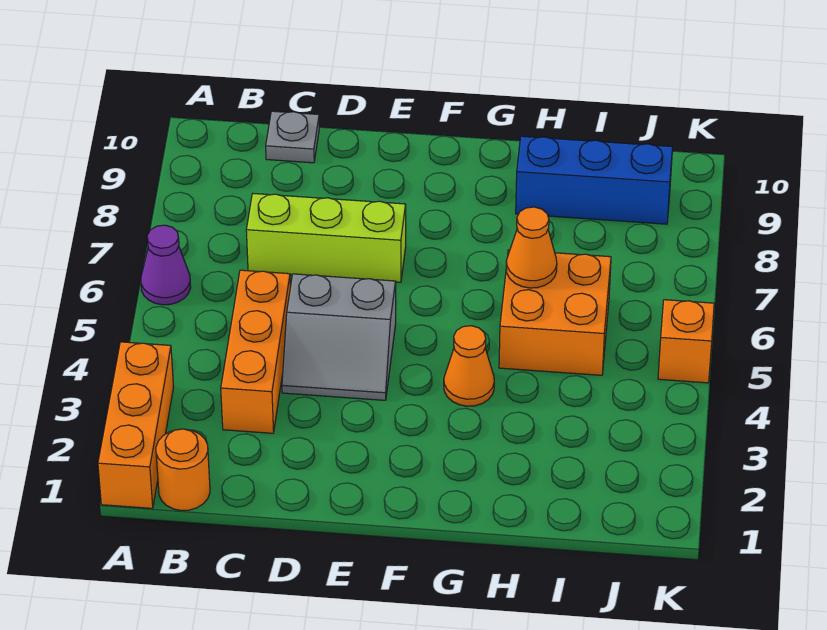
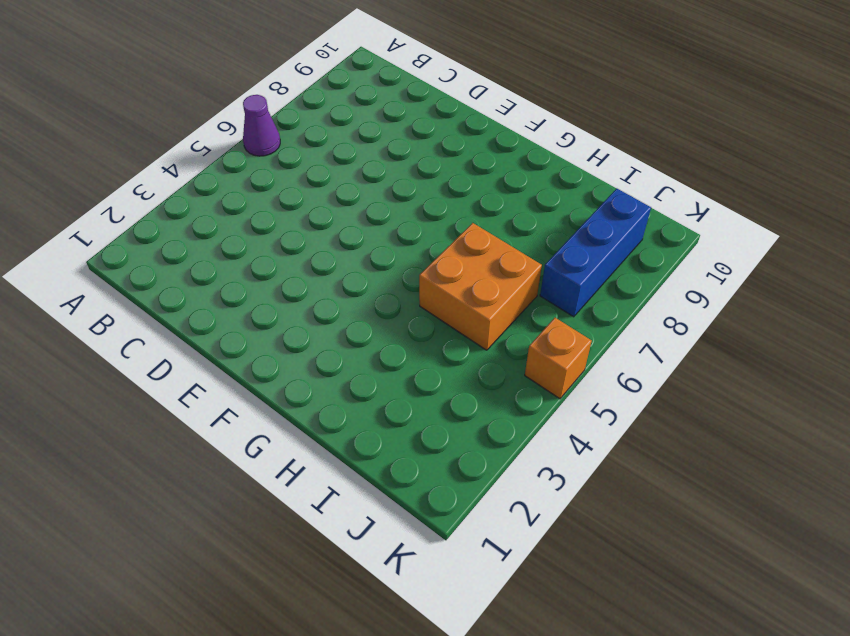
blue brick J7:J9 level 1 -> blue brick H9:J9 level 1
none -> orange brick A1:A3 level 1
none -> orange round brick B1 level 1
none -> orange brick C3:C5 level 1

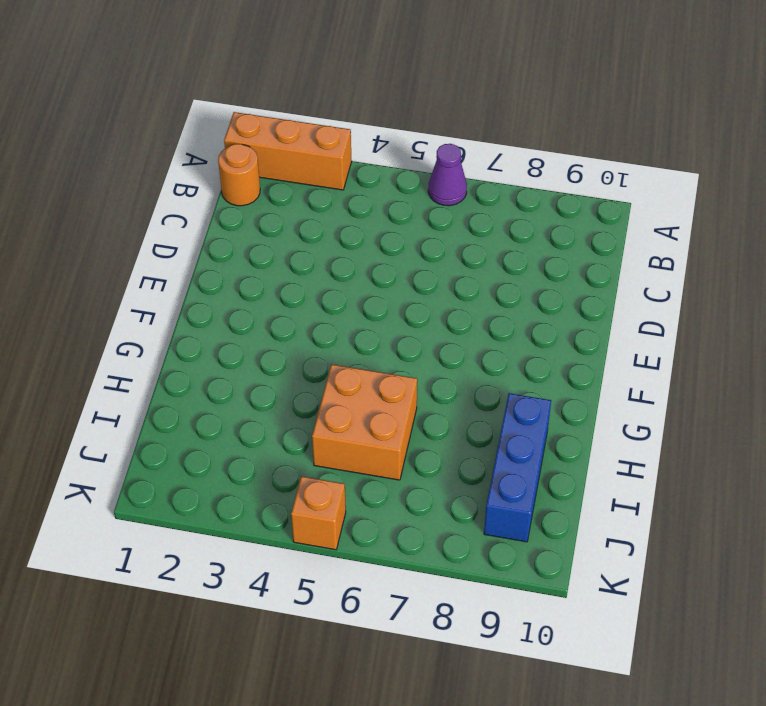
none -> orange brick C3:C5 level 1
none -> lime brick C7:E7 level 1
none -> grey plate C10 level 1

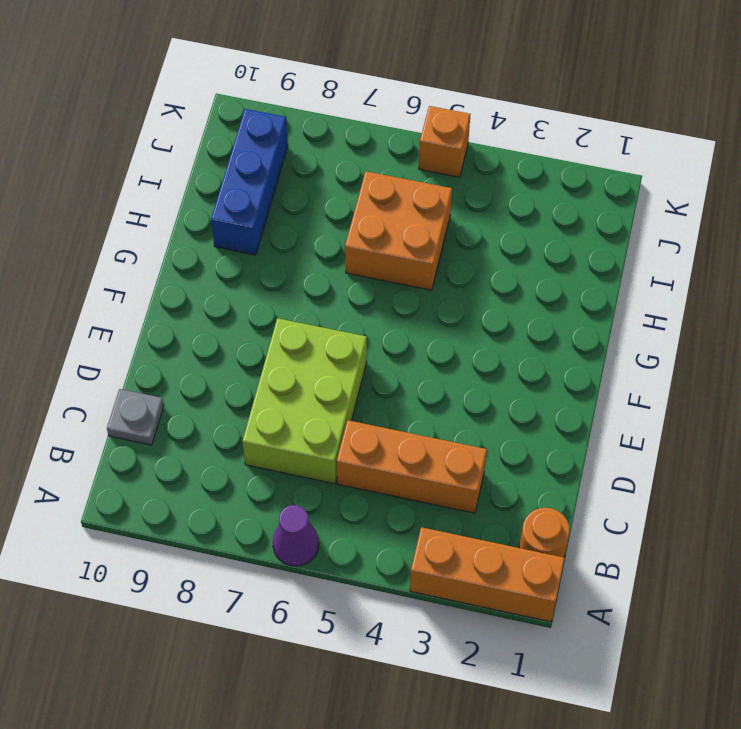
lime brick C6:E7 level 1 -> lime brick C7:E7 level 1
none -> grey slope D4:E5 level 1 top 5
none -> orange cone G4 level 1
none -> orange cone H6 level 2

